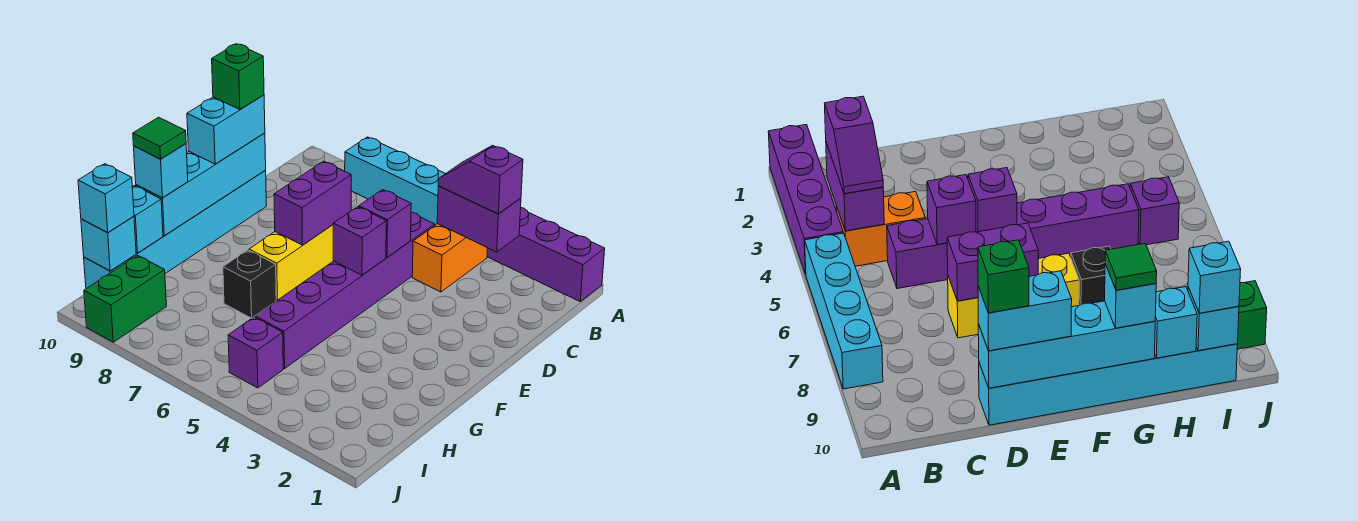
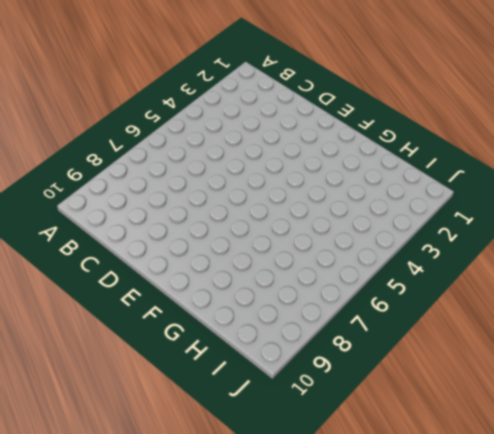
none -> purple brick A1:A4 level 1
none -> cyan brick A5:A8 level 1
none -> orange brick B4:C4 level 1

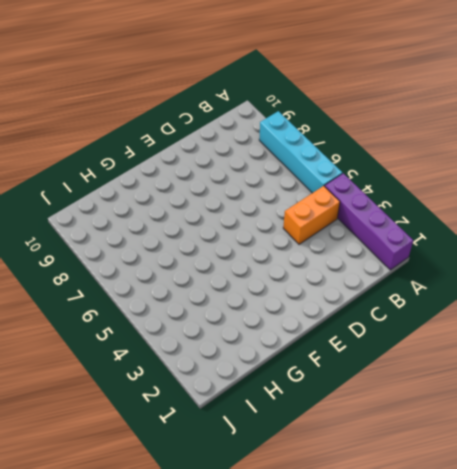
none -> purple brick C5:H5 level 1
none -> yellow brick D7:F7 level 1
none -> cyan brick D10:I10 level 1

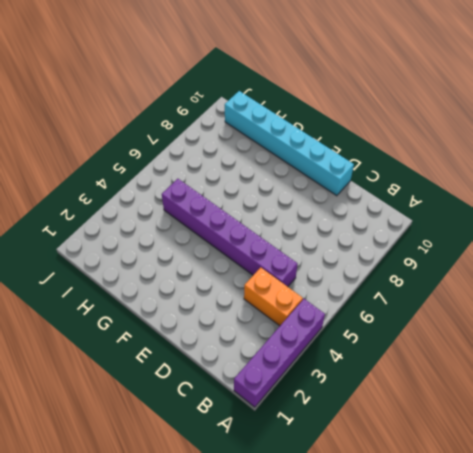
none -> cyan brick A5:A8 level 1
none -> yellow brick D7:F7 level 1
none -> black brick G7 level 1

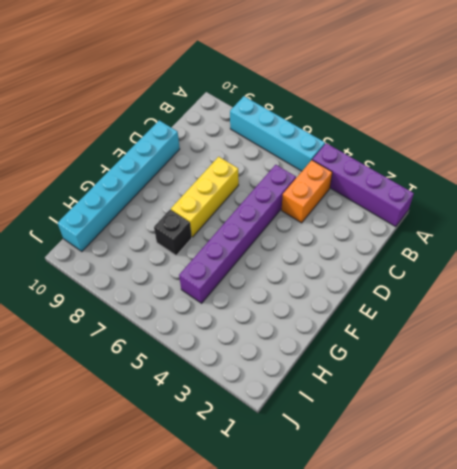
none -> purple brick I5 level 1
none -> green brick I9:J9 level 1
none -> purple brick B3:B4 level 2

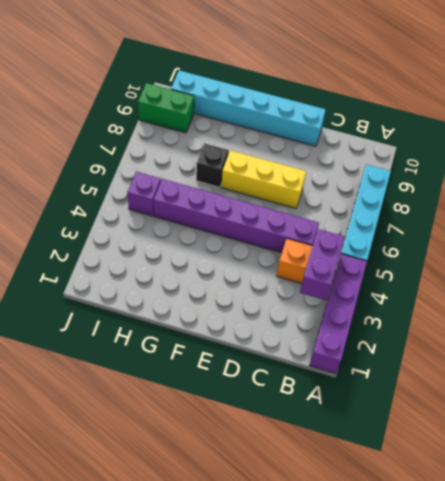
none -> purple brick D5 level 2
none -> purple brick D7:E7 level 2
none -> cyan brick D10:G10 level 2

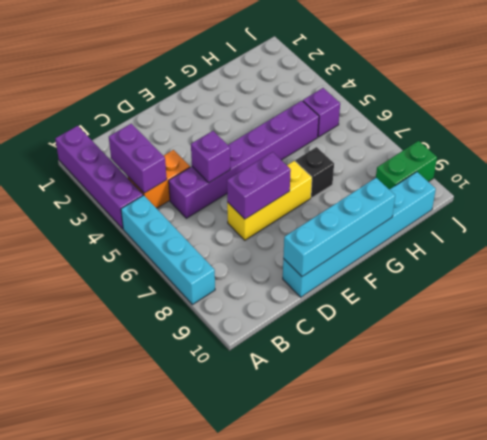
none -> purple brick E5 level 2
none -> cyan brick H10 level 2
none -> cyan brick I10 level 2

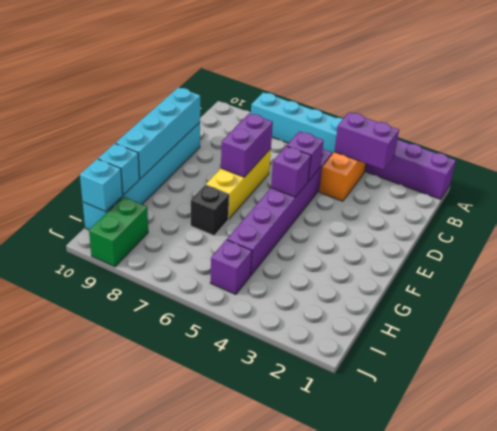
none -> purple slope B3:B4 level 3 top 3
none -> cyan brick D10:E10 level 3
none -> cyan brick G10 level 3

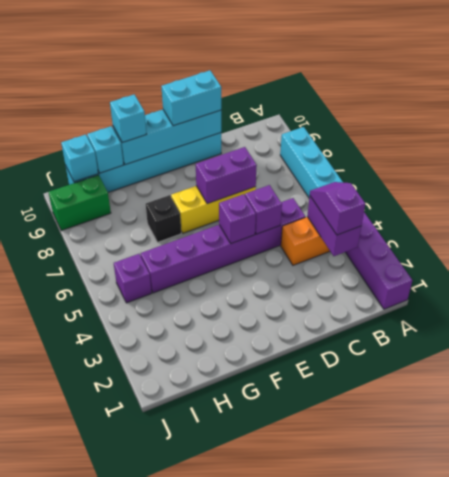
none -> cyan brick I10 level 3
none -> green brick D10 level 4
none -> green tile G10 level 4

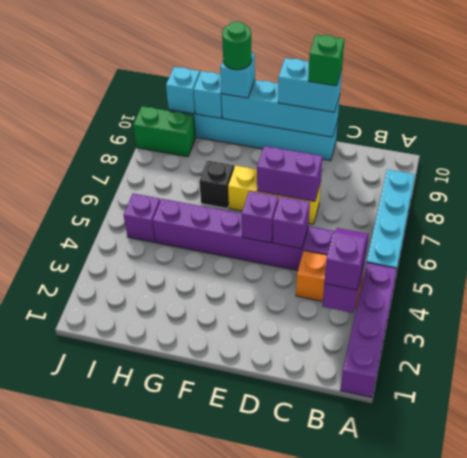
green round brick G10 level 4 -> green tile G10 level 4
none -> cyan brick I10 level 3

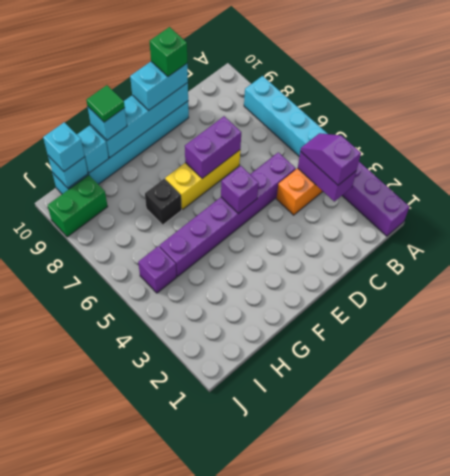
none -> purple brick D5 level 2

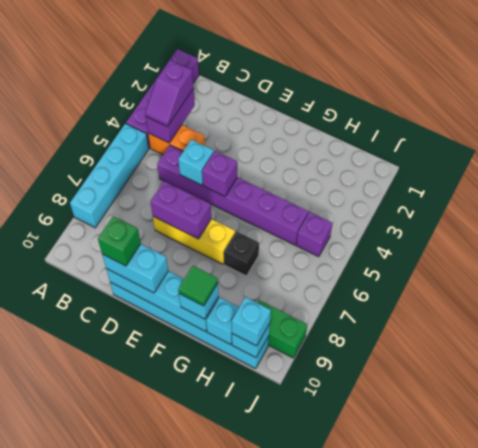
cyan brick D5 level 2 -> purple brick D5 level 2

